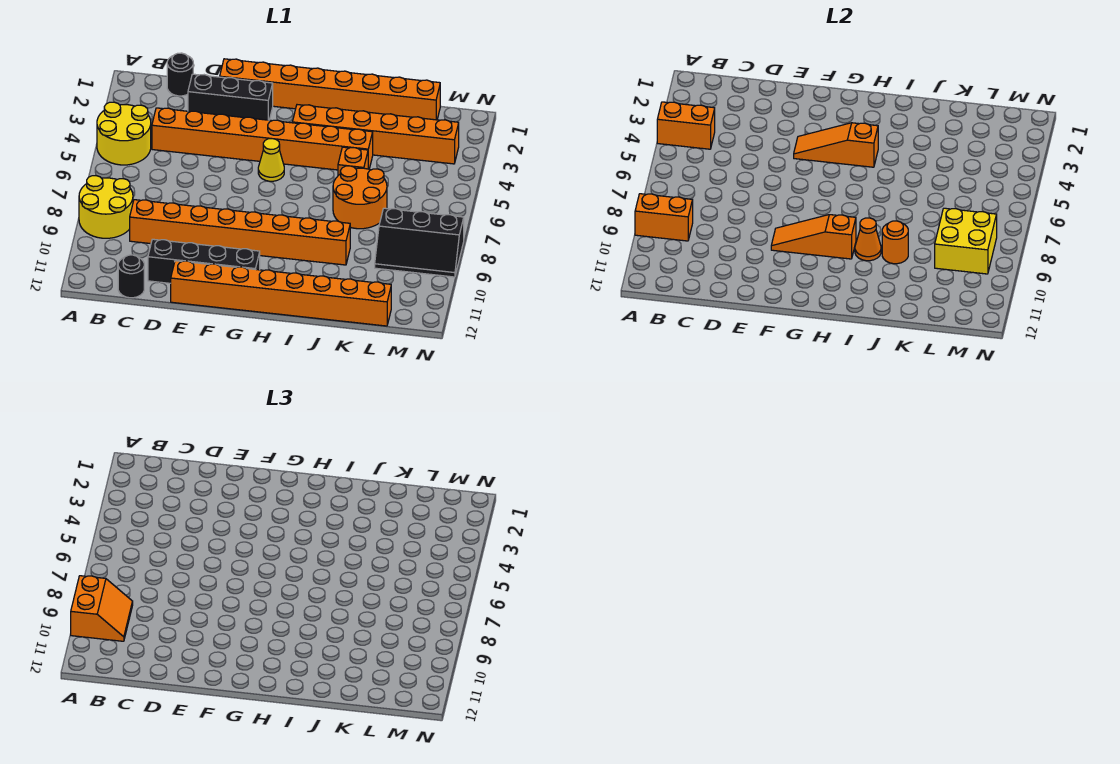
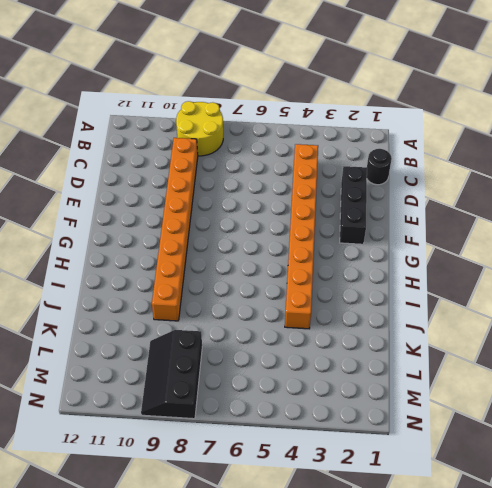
none -> yellow round brick A4:B5 level 1
none -> black round brick C12 level 1
none -> black brick D11:G11 level 1

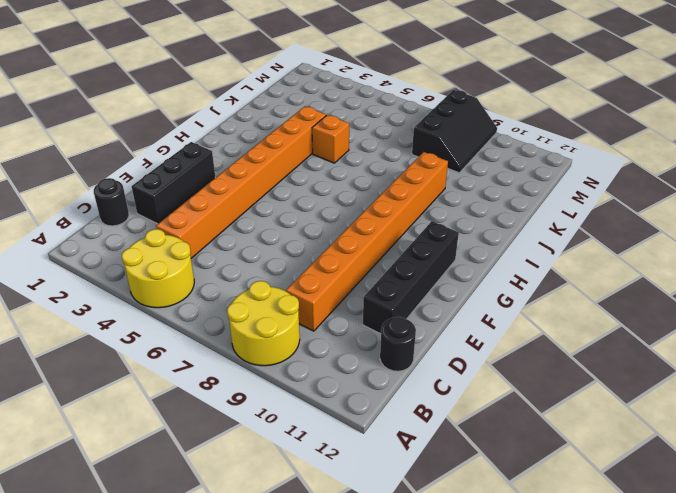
none -> orange brick E1:L1 level 1
none -> orange brick E12:L12 level 1
none -> yellow cone G5 level 1

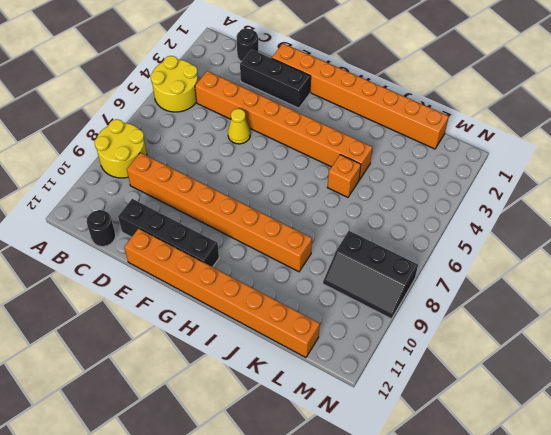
yellow cone E5 level 1 -> yellow cone G5 level 1
none -> orange brick H3:M3 level 1
none -> orange round brick J6:K7 level 1
none -> orange brick A4:B4 level 2

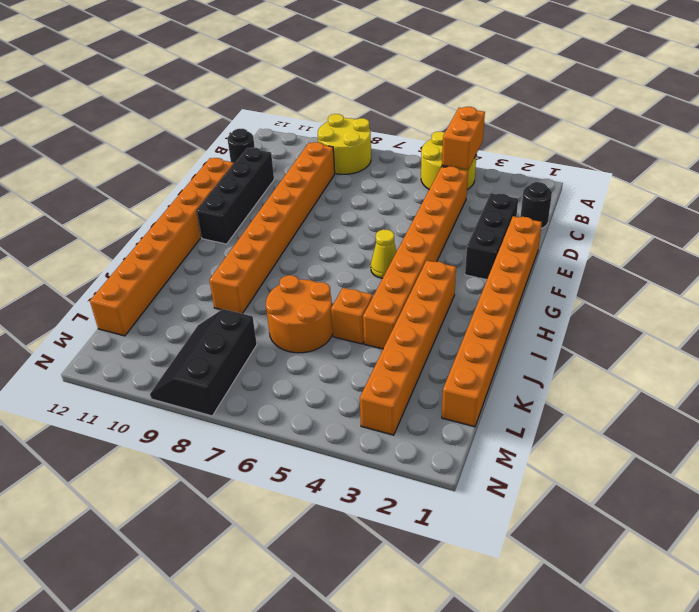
none -> orange brick A9:B9 level 2
none -> orange slope F4:H4 level 2 top H
none -> orange slope F9:H9 level 2 top H

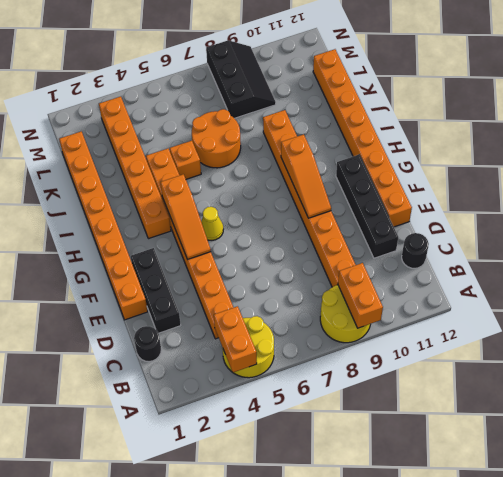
none -> orange cone I9 level 2
none -> orange round brick J9 level 2
none -> yellow brick L8:M9 level 2

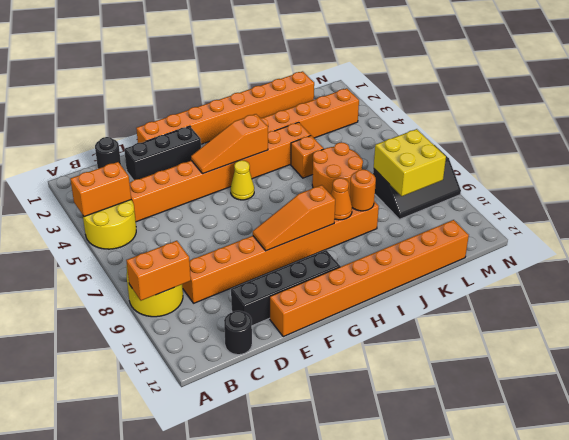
none -> orange slope A9:B10 level 3 top A

